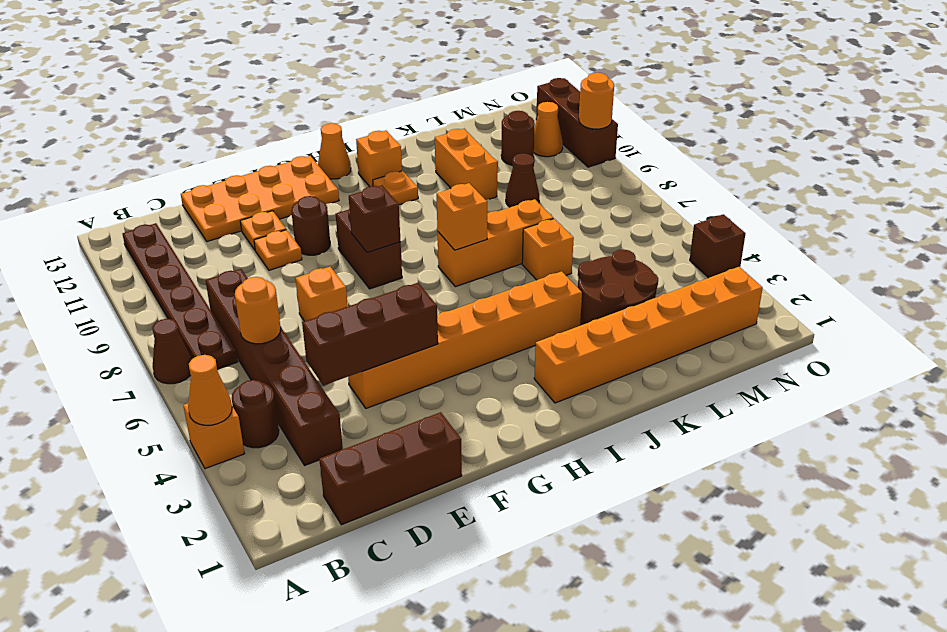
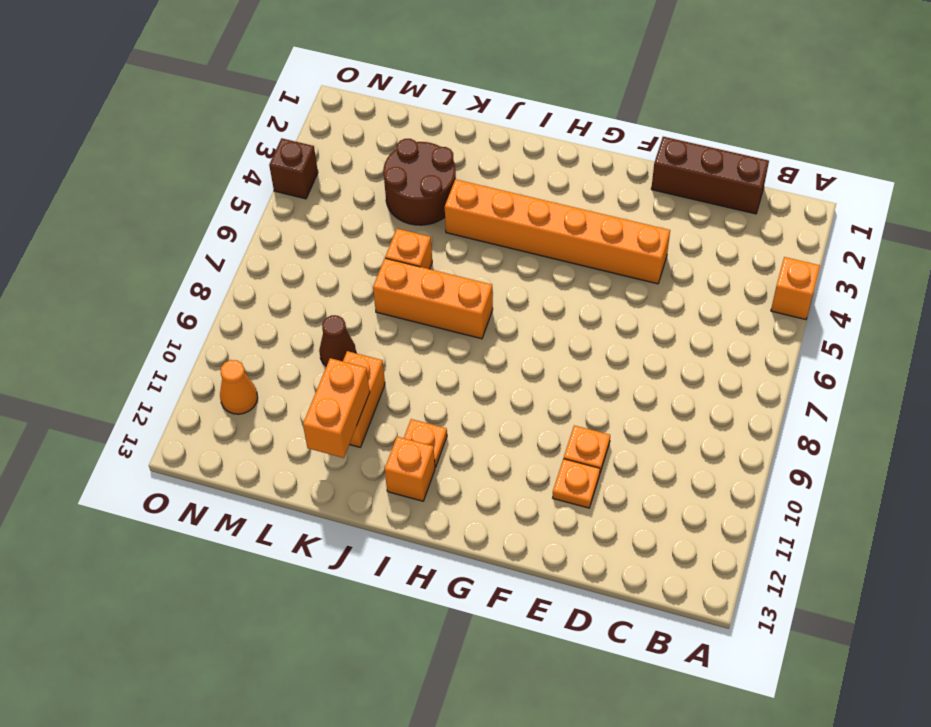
orange brick K11:K12 level 2 -> none
none -> brown cone A7 level 1
none -> brown round brick B4 level 1
none -> brown plate B7:B12 level 1
none -> brown brick C3:C8 level 1

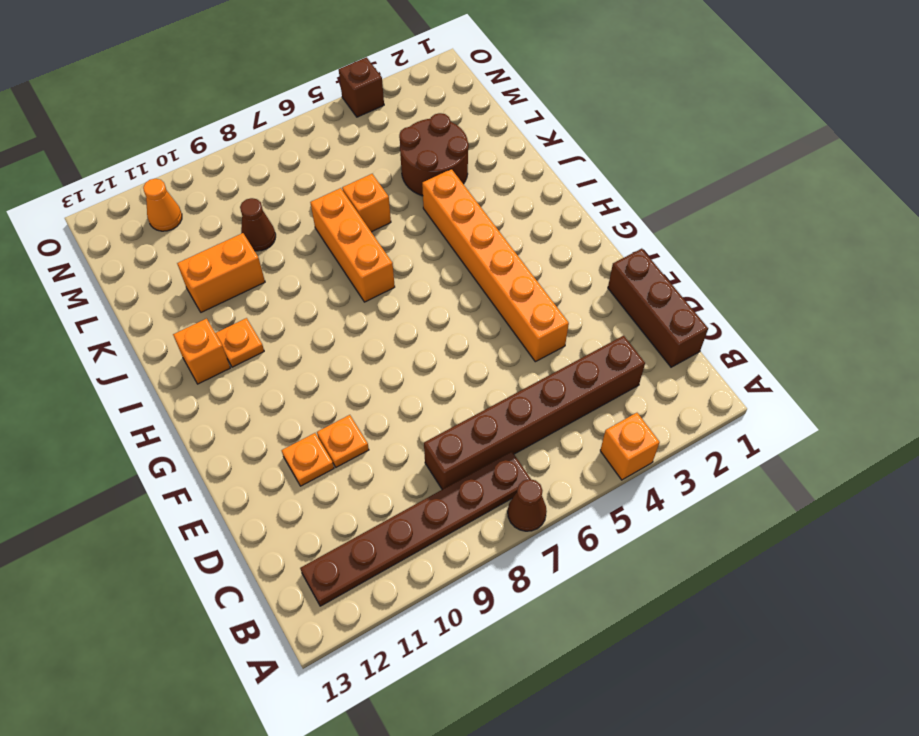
none -> brown round brick B4 level 1
none -> orange plate D12:G13 level 1
none -> orange brick E7 level 1
none -> brown round brick F10 level 1

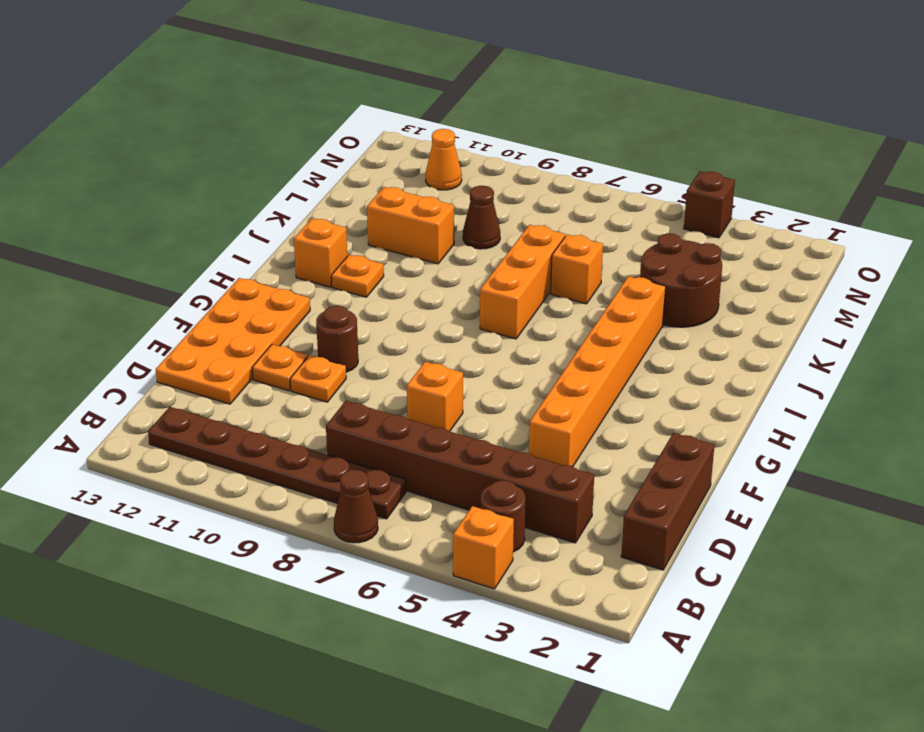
none -> brown brick G8:G9 level 1
none -> orange cone H13 level 1
none -> orange brick I2:N2 level 1
none -> brown round brick M11 level 1

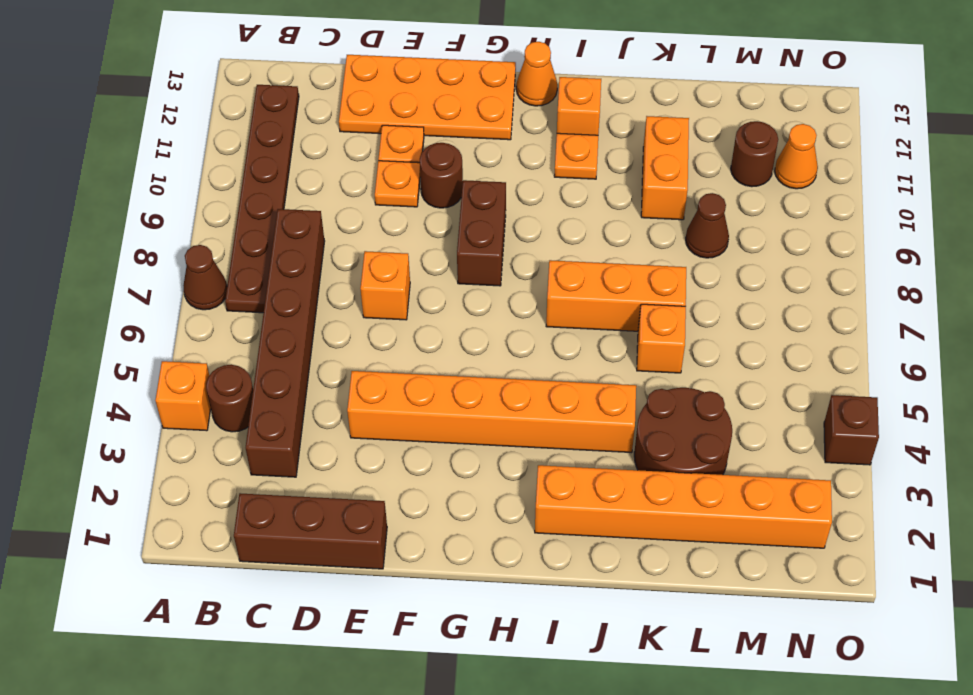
none -> brown brick O10:O12 level 1
none -> orange cone A4 level 2
none -> orange round brick C6 level 2
none -> brown brick D4:F4 level 2

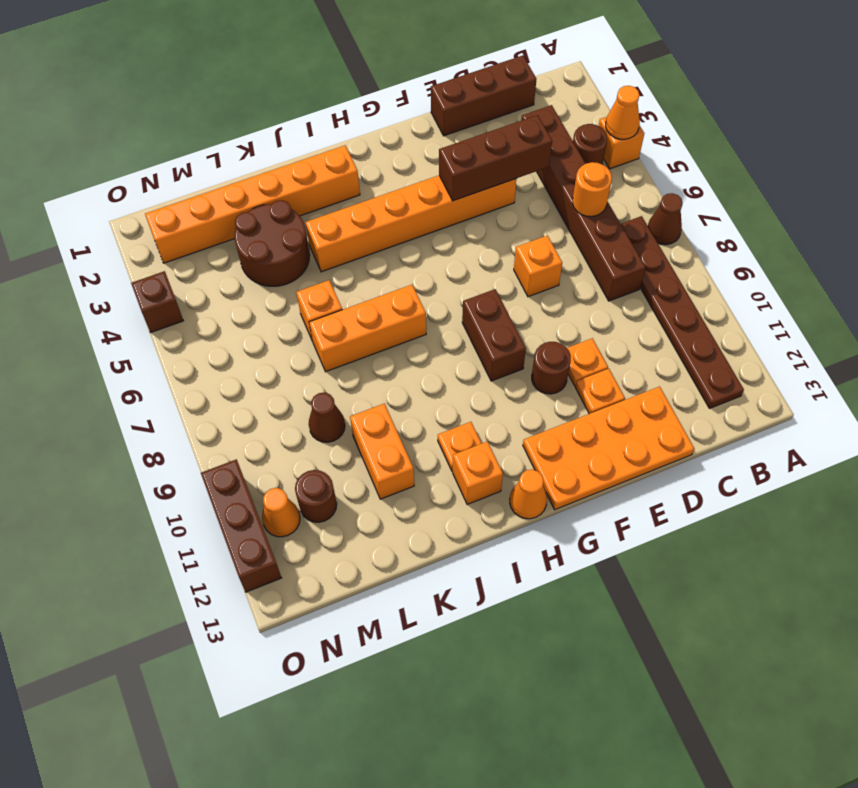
none -> brown brick G8 level 2
none -> orange brick I7 level 2
none -> orange round brick O10 level 2

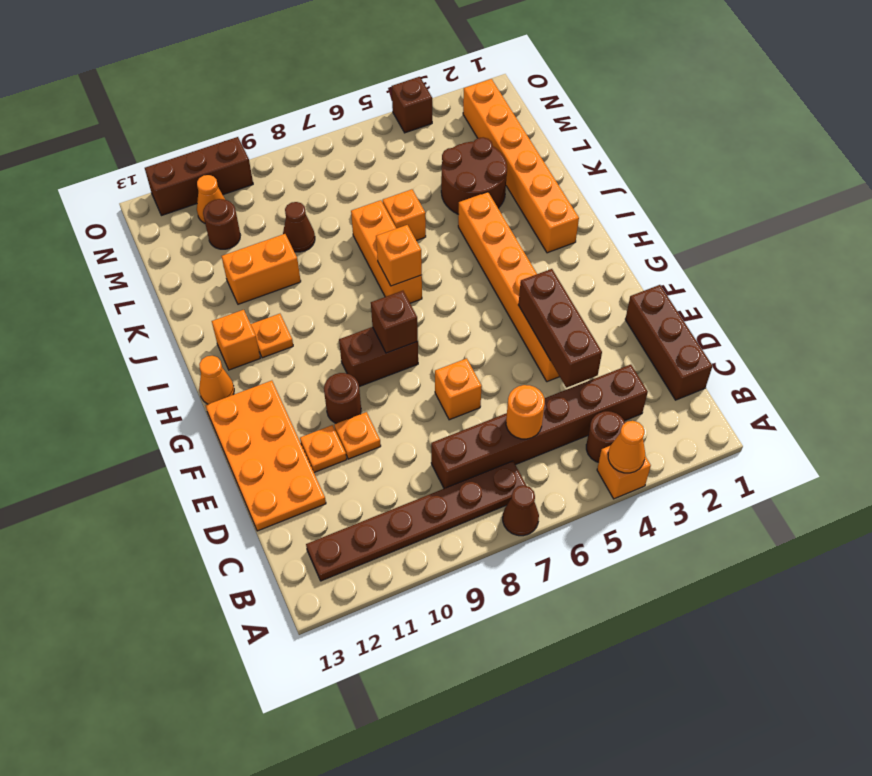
none -> orange round brick O10 level 2

